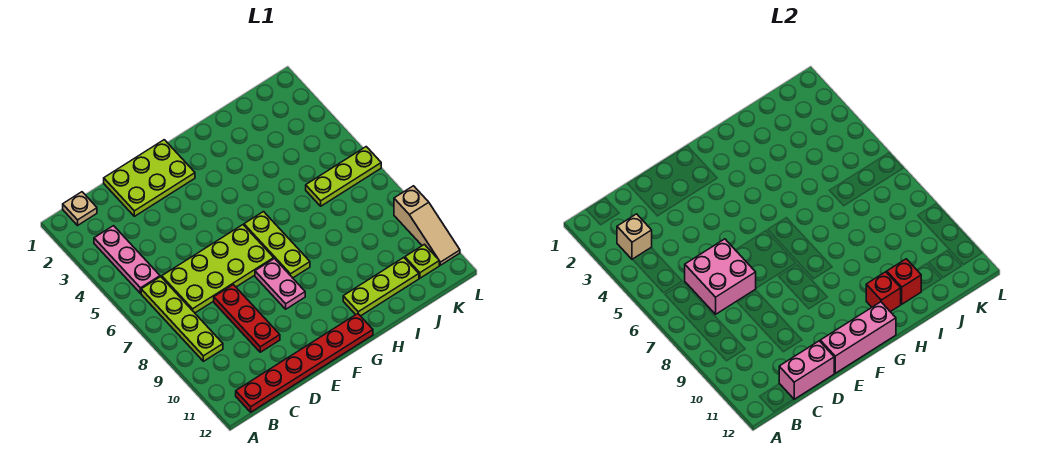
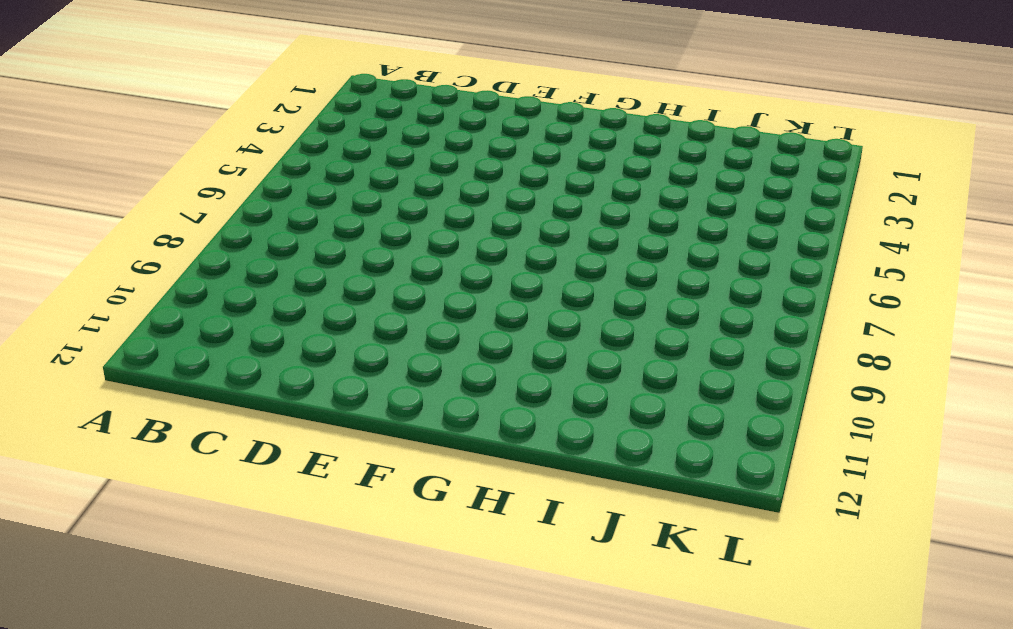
none -> tan plate B1 level 1
none -> pink plate B3:B5 level 1
none -> lime plate B6:B9 level 1

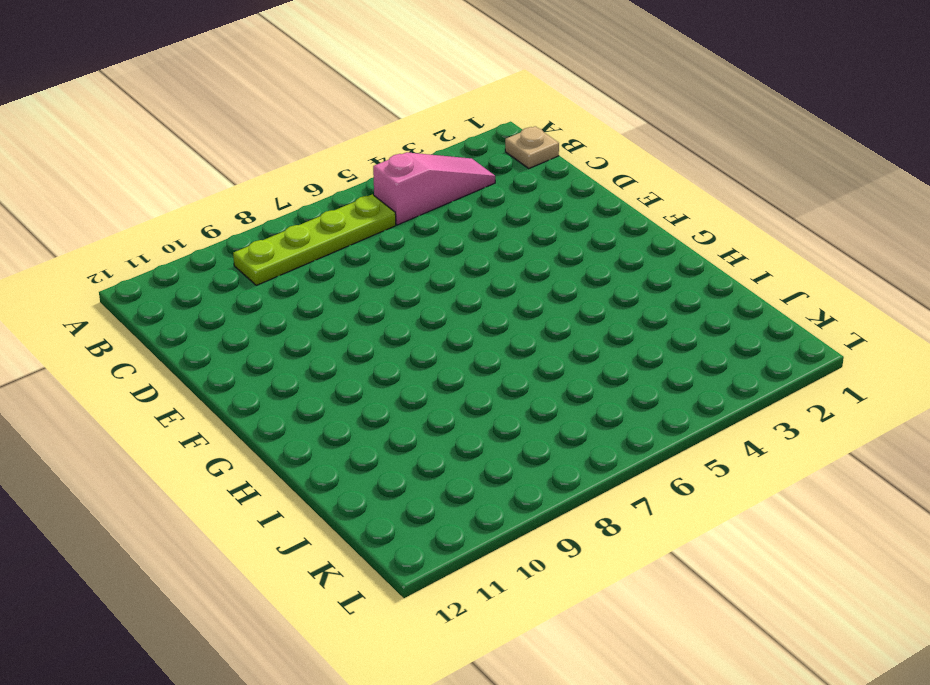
pink slope B3:B5 level 1 top 5 -> pink plate B3:B5 level 1
none -> red plate B12:G12 level 1
none -> lime plate C6:F7 level 1
none -> lime plate D1:F2 level 1

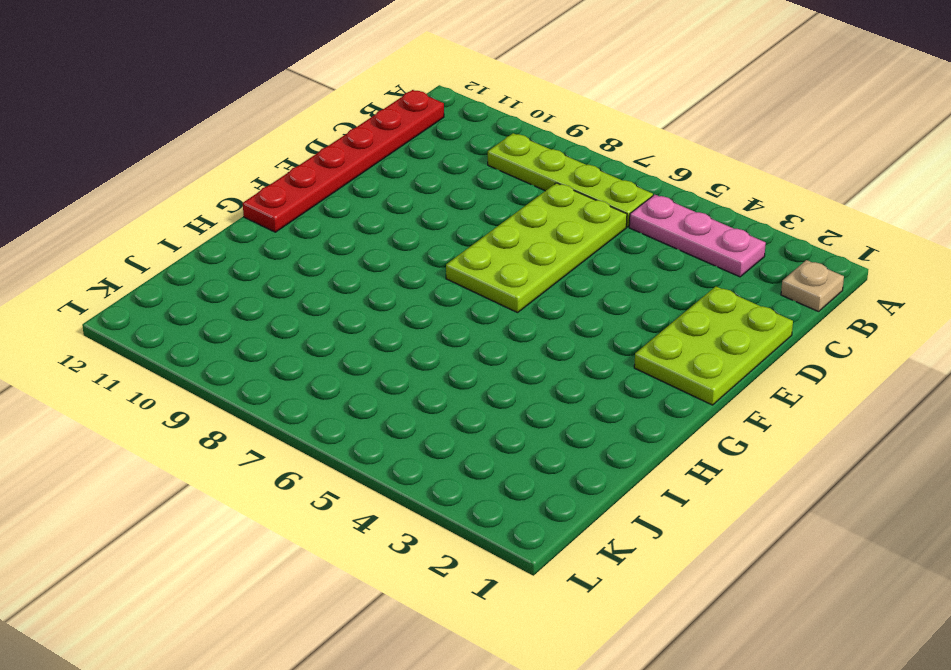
none -> red plate D8:D10 level 1
none -> pink plate F8:F9 level 1
none -> lime plate G6:G8 level 1

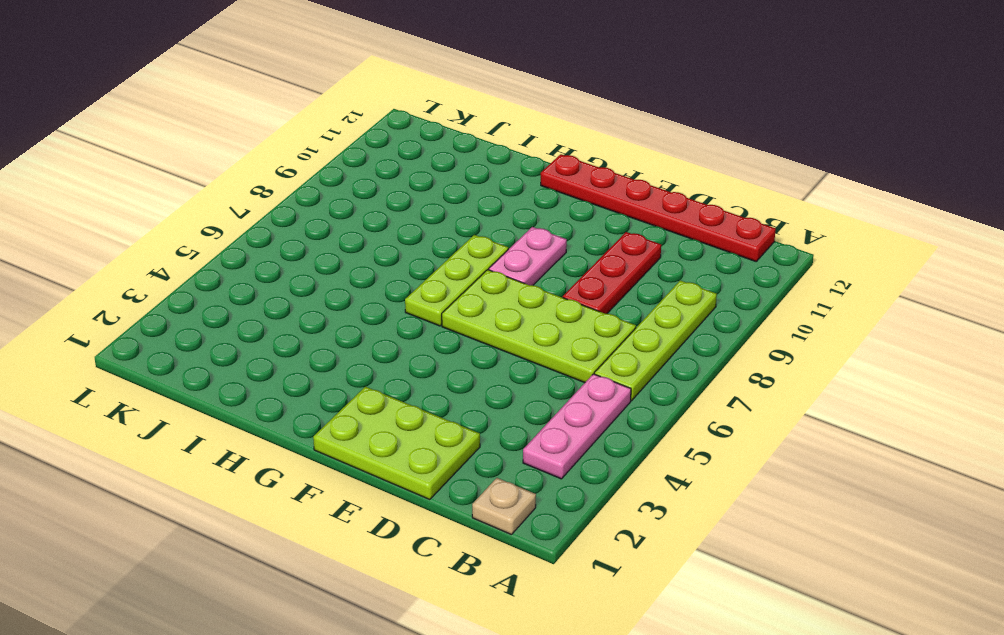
none -> lime plate H11:J11 level 1
none -> lime plate J6:L6 level 1
none -> lime plate K11 level 1

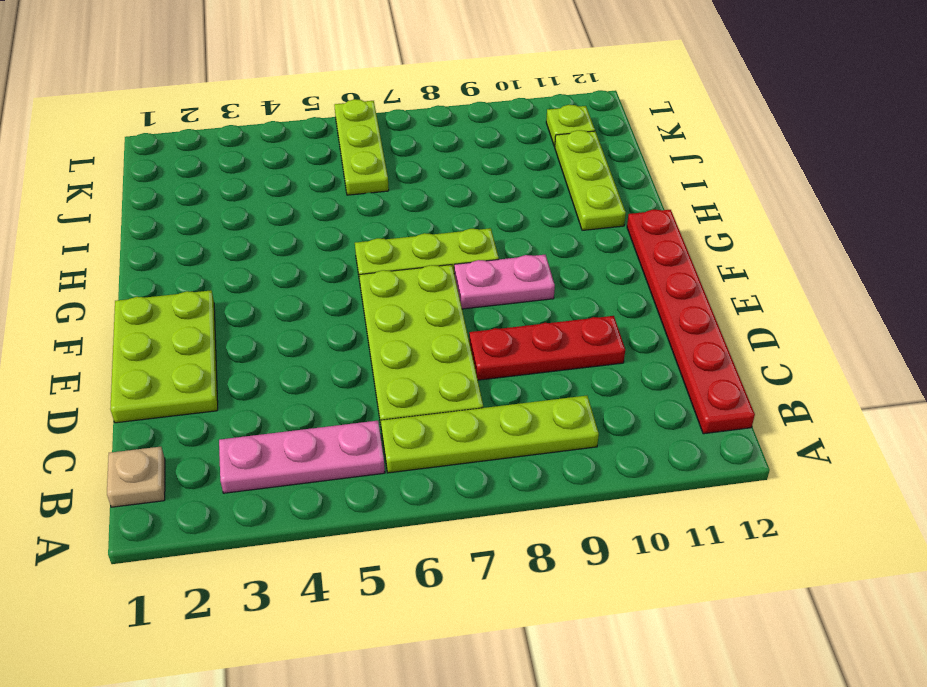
none -> tan slope L9:L11 level 1 top 9
none -> tan brick B3 level 2
none -> pink brick C6:D7 level 2

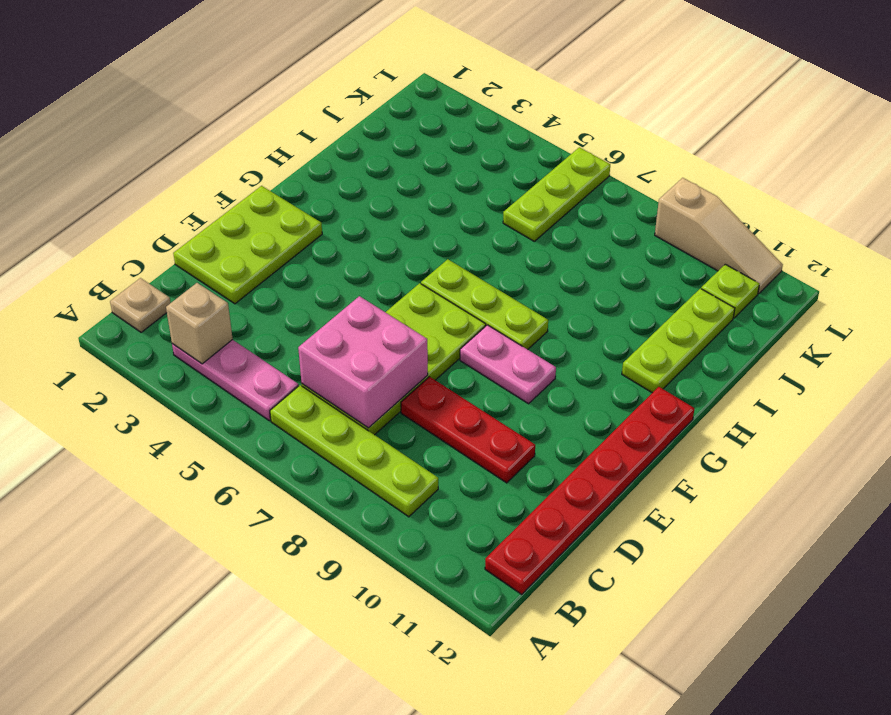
none -> pink brick C12:D12 level 2
none -> pink brick E12:G12 level 2
none -> red brick H11 level 2

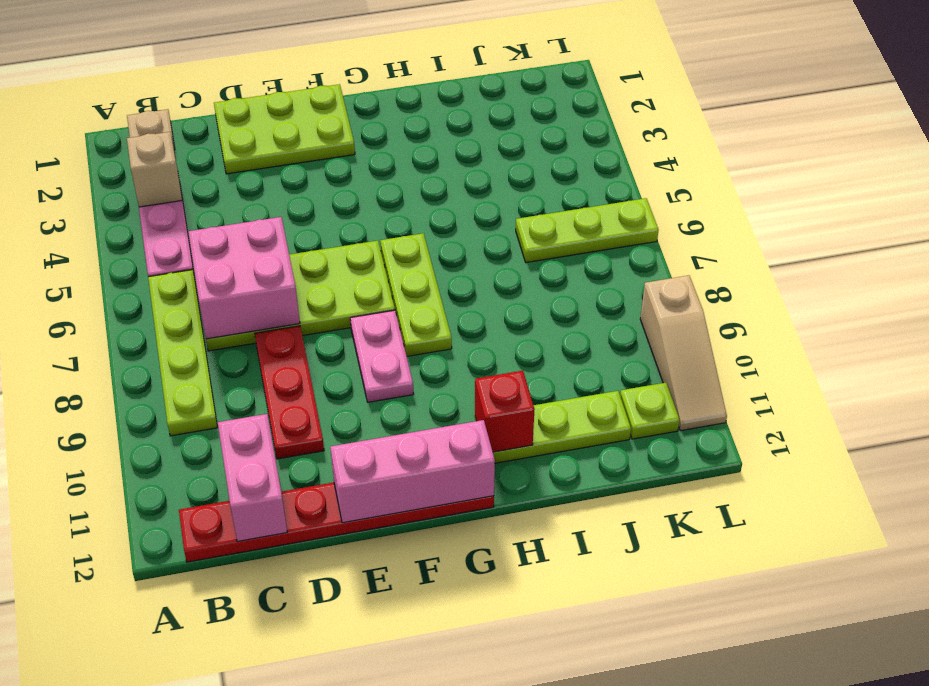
pink brick C11:C12 level 2 -> pink brick C12:D12 level 2
none -> red brick I11 level 2

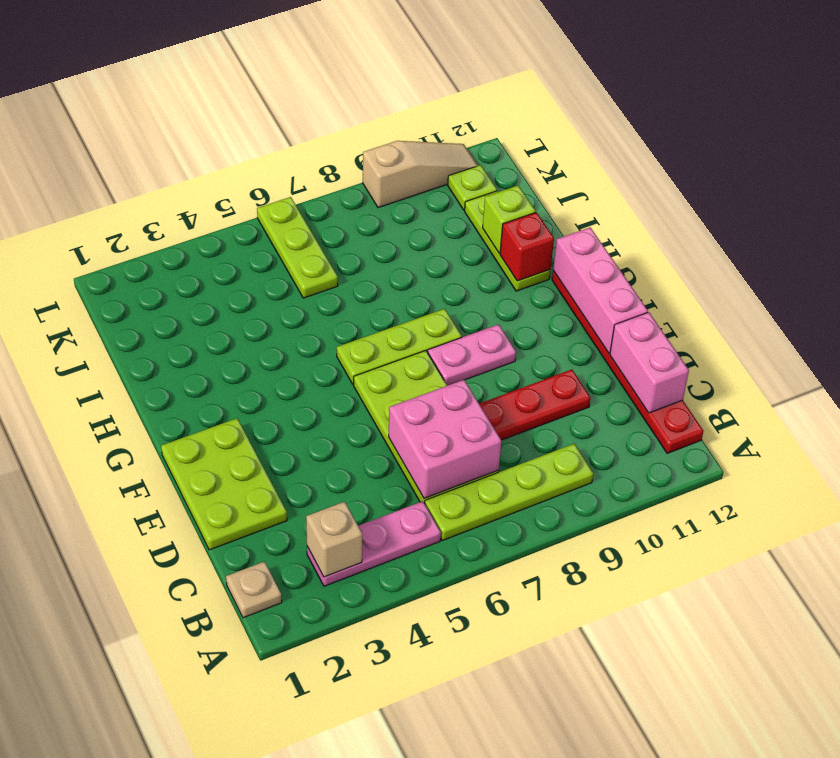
lime brick I11 level 2 -> red brick I11 level 2

